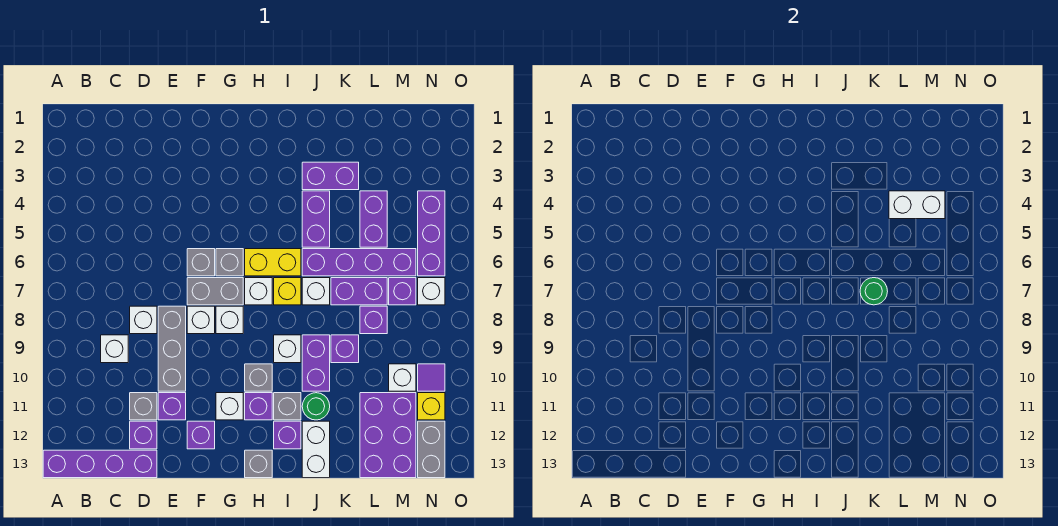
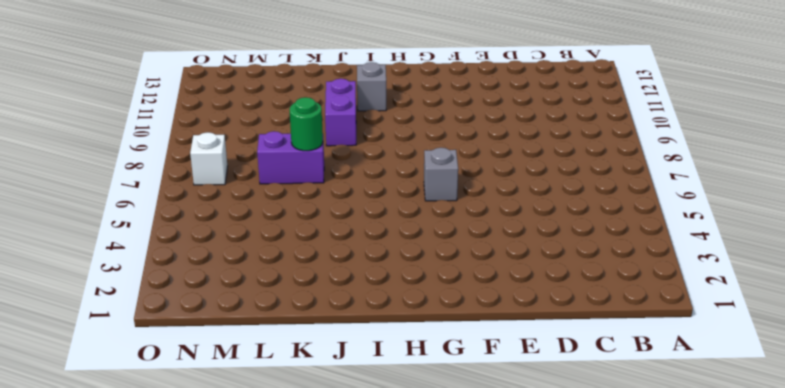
none -> purple brick A13:D13 level 1
none -> white brick C9 level 1
none -> white brick D8 level 1
none -> grey brick D11 level 1

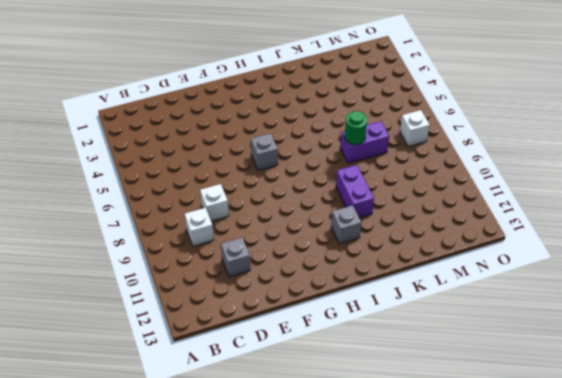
none -> purple brick A13:D13 level 1
none -> purple brick D12 level 1
none -> grey brick E8:E10 level 1
none -> purple brick E11 level 1

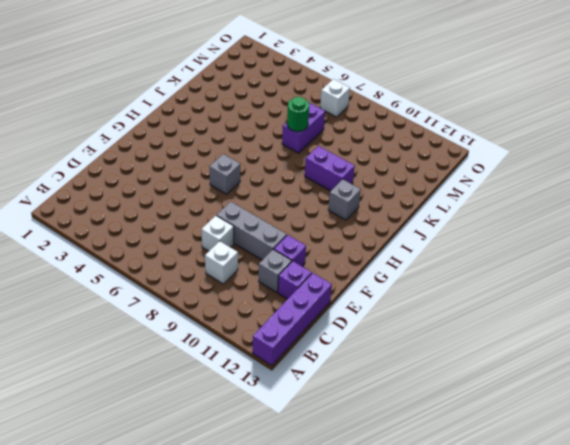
none -> grey brick F6 level 1
none -> grey brick F7:G7 level 1
none -> white brick F8 level 1
none -> purple brick F12 level 1

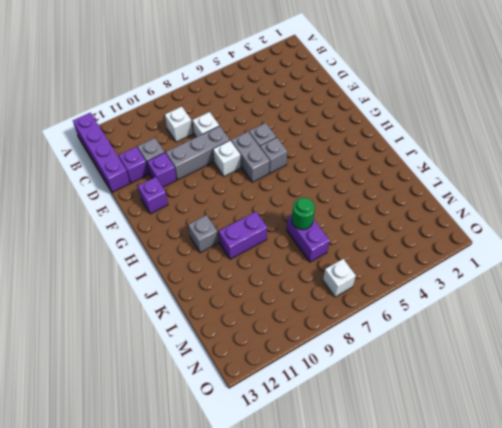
none -> white brick G8 level 1
none -> white brick G11 level 1
none -> yellow brick H6:I6 level 1
none -> white brick H7 level 1

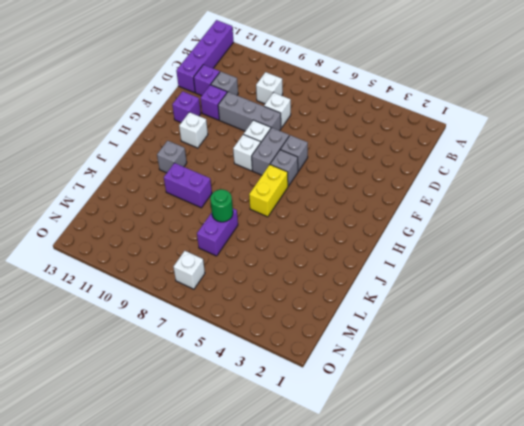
none -> white brick H7 level 1
none -> grey brick H10 level 1
none -> purple brick H11 level 1
none -> grey brick H13 level 1

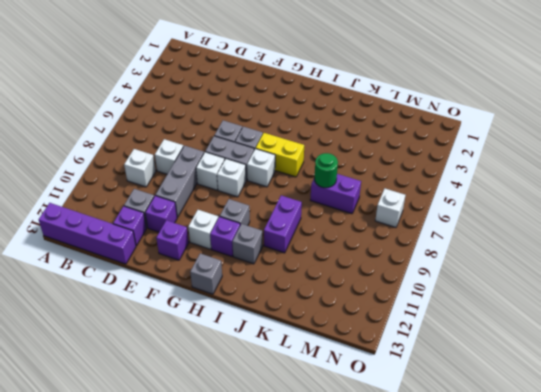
none -> yellow brick I7 level 1
none -> white brick I9 level 1
none -> purple brick I12 level 1
none -> purple brick J3:K3 level 1

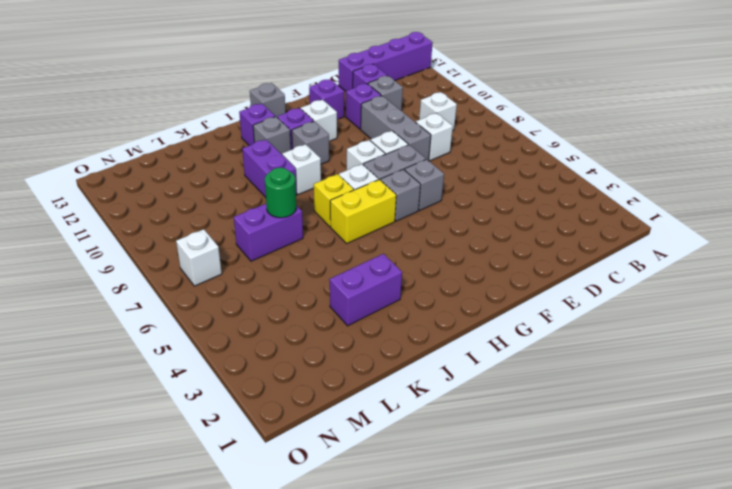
none -> purple brick J4:J5 level 1
none -> purple brick J6:M6 level 1
none -> white brick J7 level 1
none -> green round brick J11 level 1

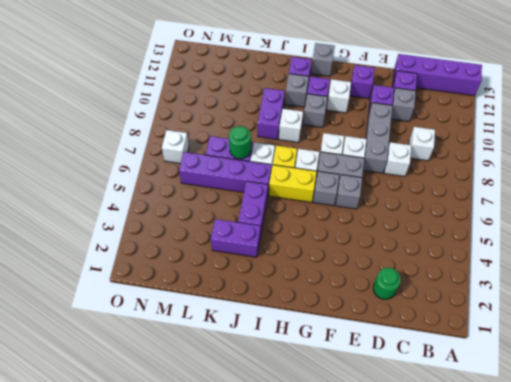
green round brick D2 level 1 -> green round brick J11 level 1
none -> white brick J12:J13 level 1
none -> purple brick K9 level 1
none -> purple brick L4:L5 level 1
none -> purple brick L8 level 1

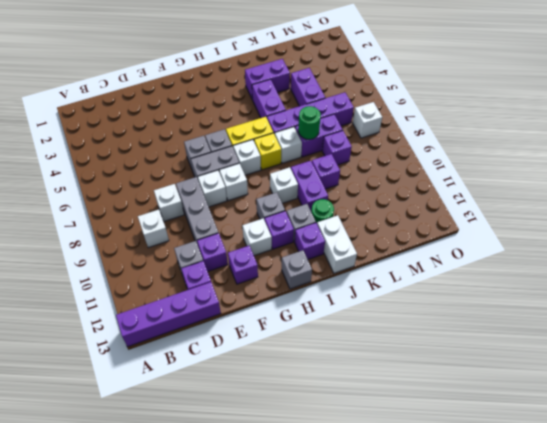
none -> purple brick L11:M13 level 1
none -> purple brick M7 level 1
none -> white brick M10 level 1
none -> purple brick N4:N6 level 1

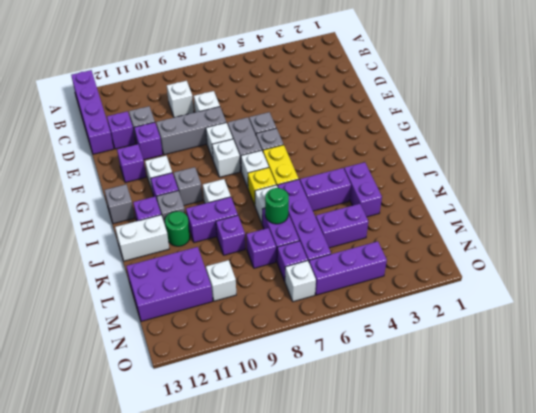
none -> purple tile N10 level 1
none -> yellow brick N11 level 1
none -> grey brick N12:N13 level 1
none -> white brick L4:M4 level 2

